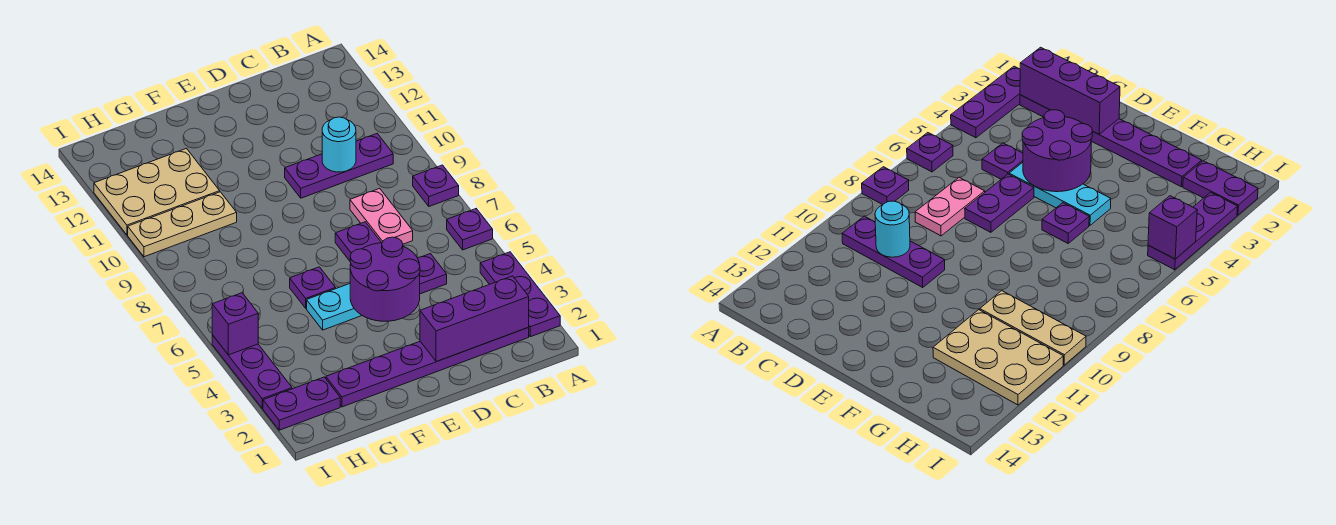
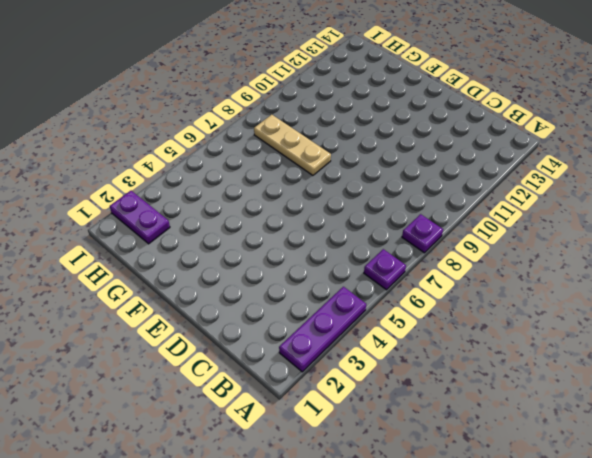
tan plate F8:H8 level 1 -> tan plate G10:I10 level 1
none -> purple plate B2:G2 level 1
none -> purple plate B10:D10 level 1
none -> purple plate C5 level 1

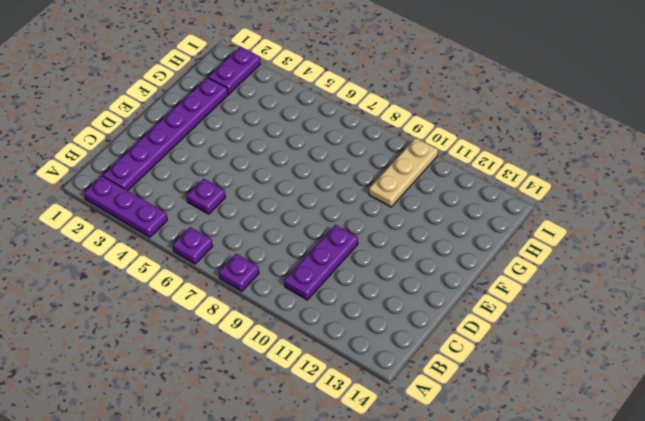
none -> pink plate C7:C8 level 1
none -> cyan plate D5:F5 level 1
none -> purple plate D6:D7 level 1

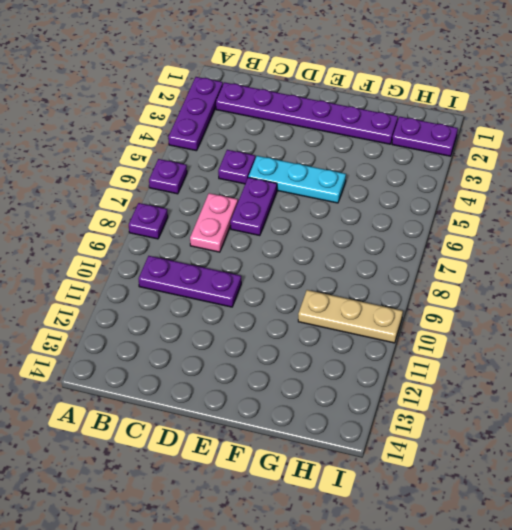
none -> purple plate F6 level 1
none -> tan plate G11:I12 level 1
none -> purple plate I3:I5 level 1

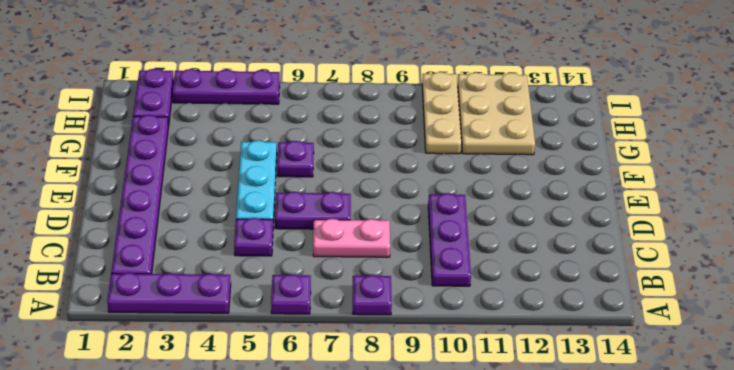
none -> purple brick B2:D2 level 2
none -> cyan round brick C10 level 2
none -> purple round brick D4:E5 level 2

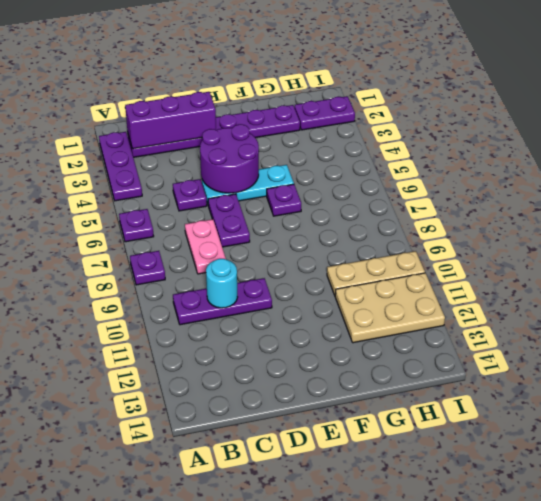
none -> purple plate I3:I5 level 1
none -> purple brick I5 level 2

